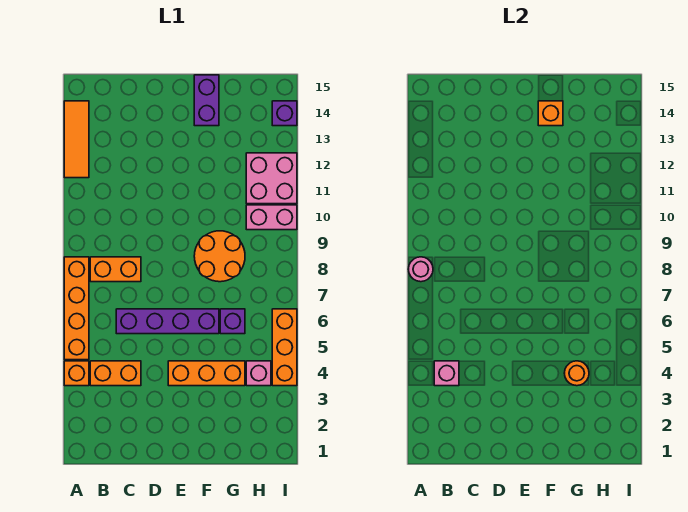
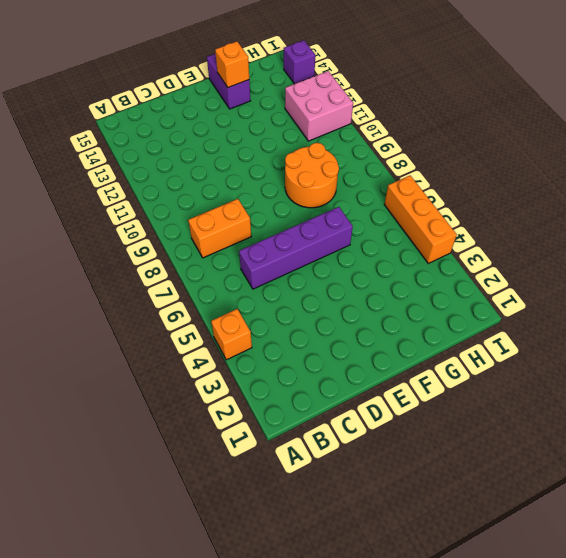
none -> orange brick A5:A8 level 1
none -> orange tile A12:A14 level 1
none -> orange brick B4:C4 level 1

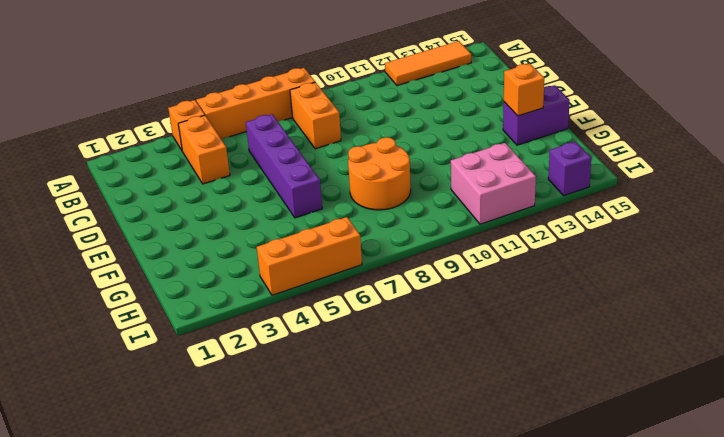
none -> orange brick E4:G4 level 1
none -> purple brick G6 level 1
none -> pink brick H4 level 1

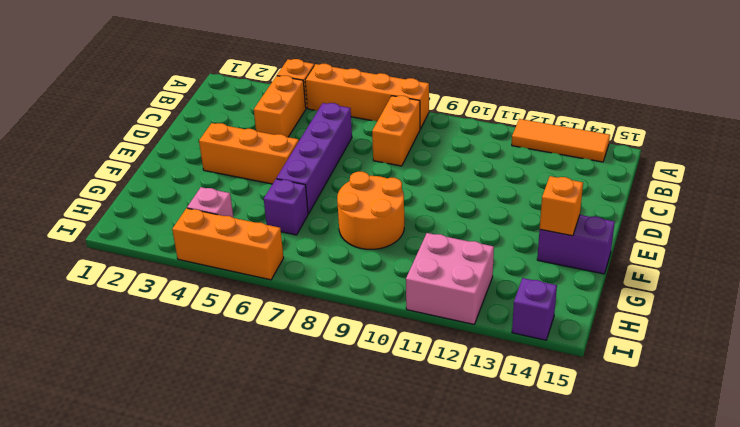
orange brick E3:E5 level 1 -> orange brick E4:G4 level 1
none -> pink brick H10:I10 level 1
none -> pink round brick A8 level 2
none -> pink brick B4 level 2

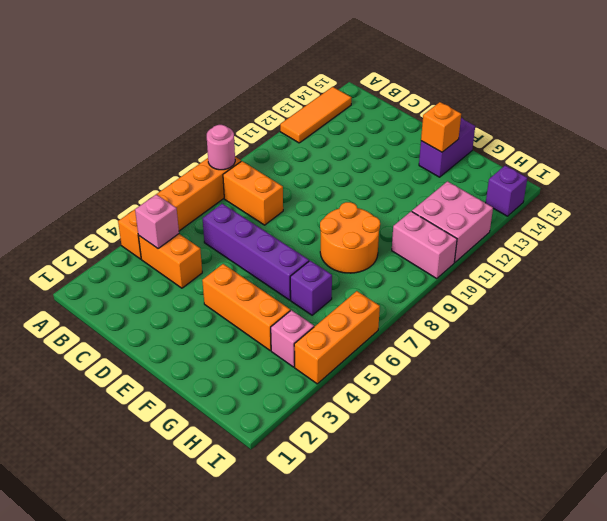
none -> orange round brick G4 level 2

